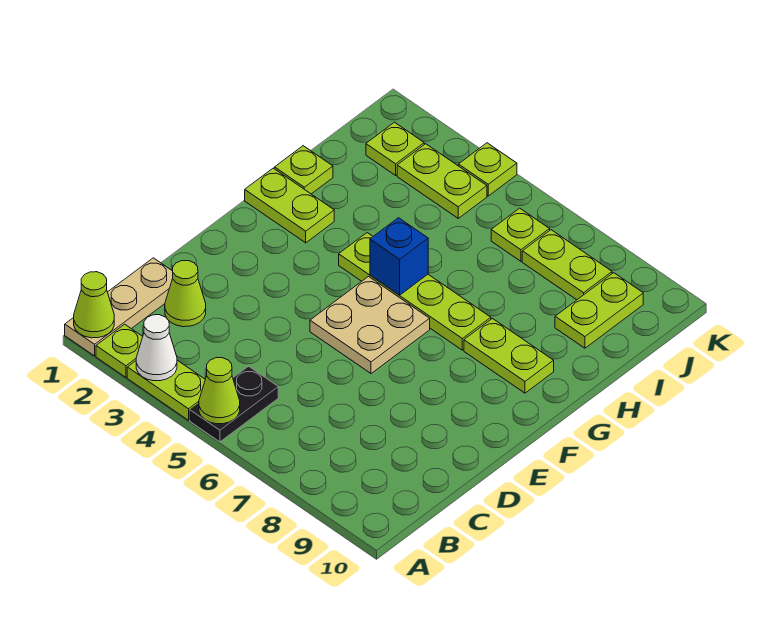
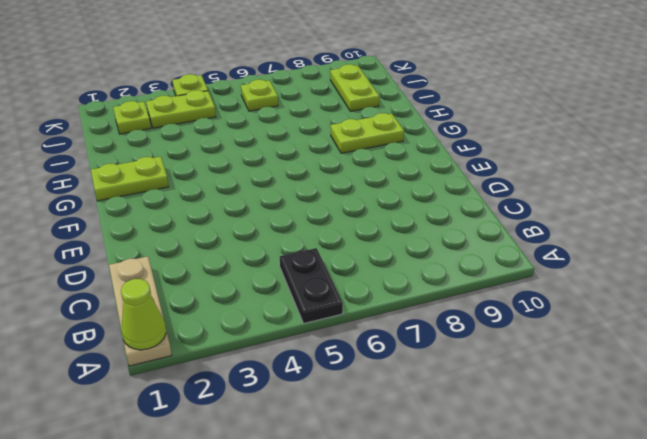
none -> lime plate A2 level 1
none -> lime plate A3:A4 level 1
none -> lime cone C2 level 1

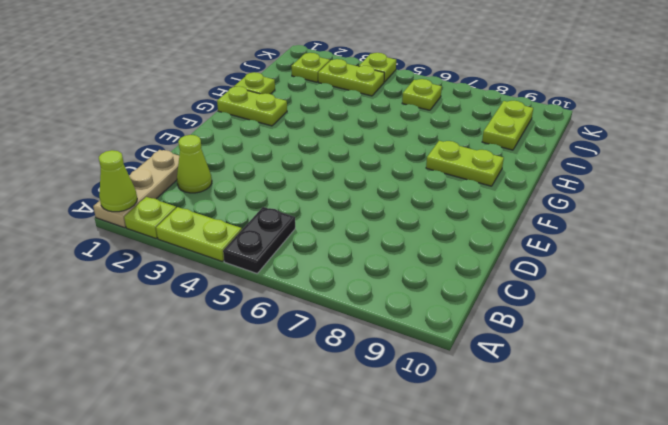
none -> tan plate E5:F6 level 1
none -> lime plate G4:G7 level 1
none -> lime plate J7:J8 level 1

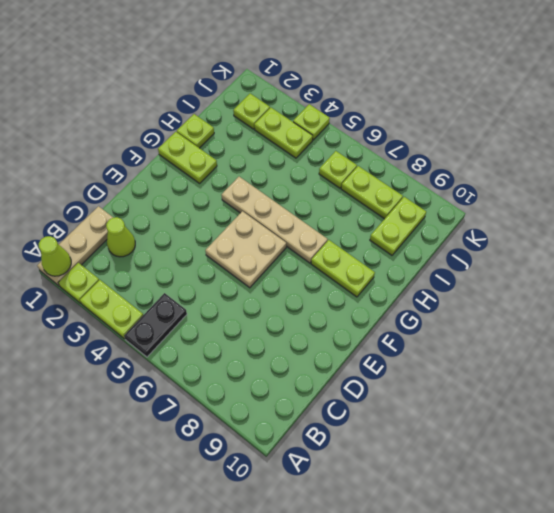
tan plate G4:G7 level 1 -> lime plate G4:G7 level 1
none -> white cone A3 level 2
none -> lime cone A5 level 2
none -> blue brick G5 level 2

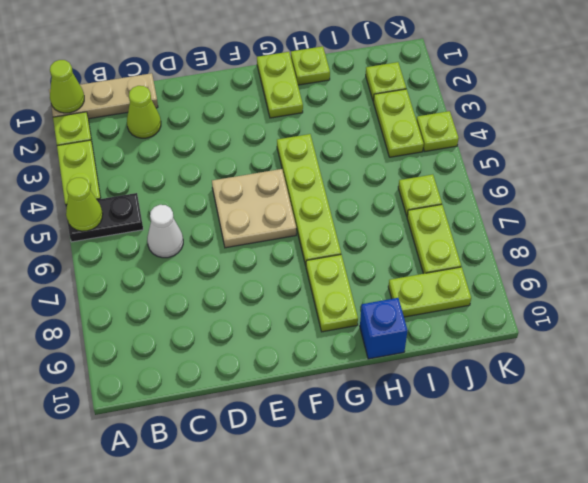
white cone C6 level 1 -> white cone A3 level 2
blue brick H10 level 1 -> blue brick G5 level 2

